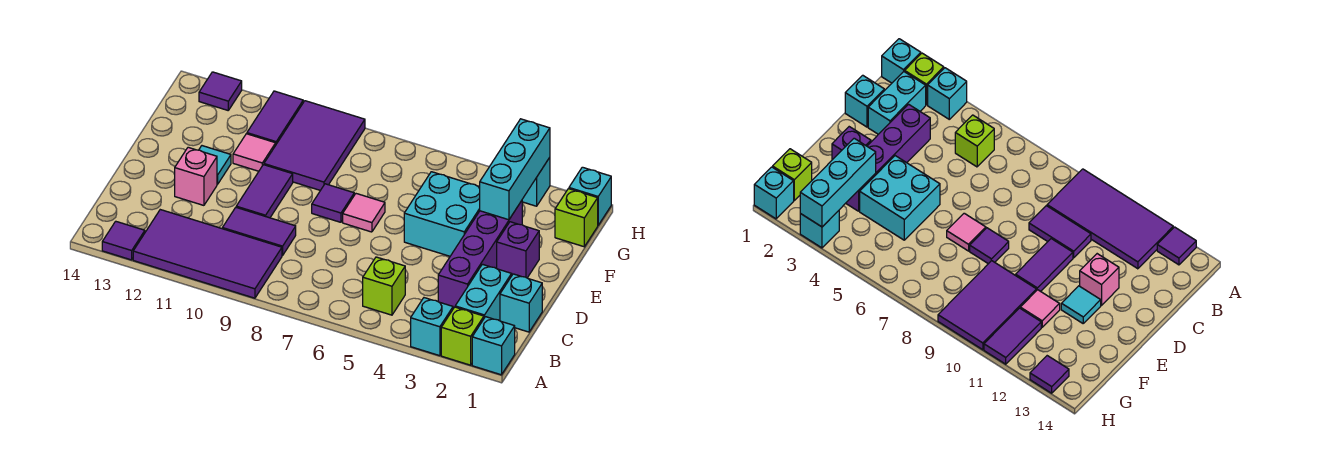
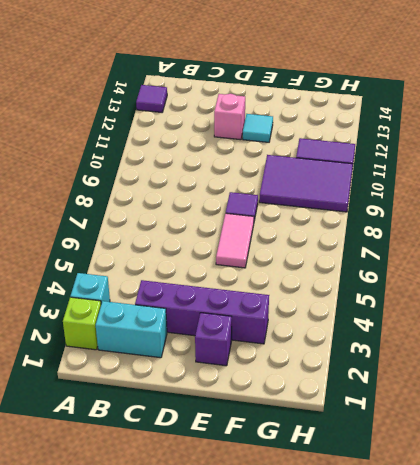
pink tile E6:E7 level 1 -> pink tile E7 level 1
none -> cyan brick A1 level 1
none -> purple tile A9:B12 level 1
none -> lime brick B5 level 1

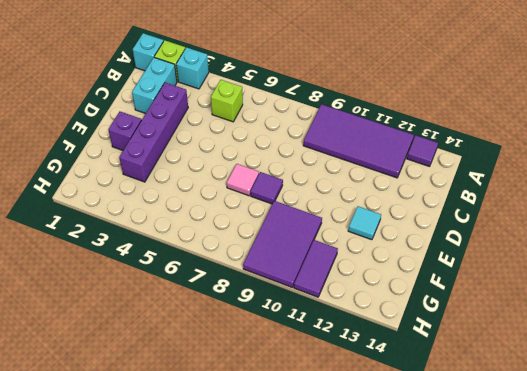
none -> cyan brick C1 level 1
none -> purple tile C9:C10 level 1
none -> purple tile D10:E10 level 1

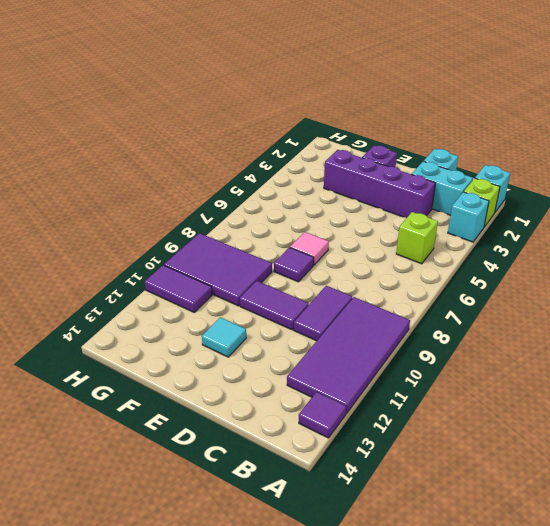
none -> pink brick D12 level 1
none -> cyan brick E4:F5 level 1
none -> pink tile F11 level 1

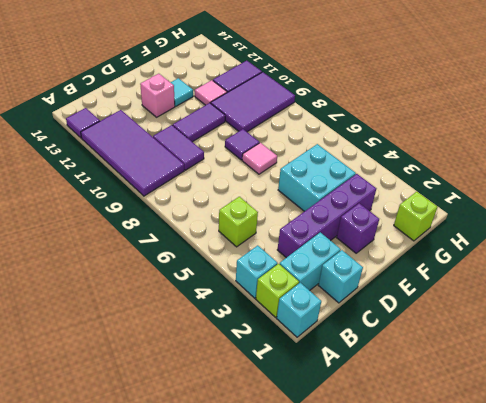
none -> cyan brick H1 level 1
none -> cyan brick H3 level 1
none -> purple tile H13 level 1

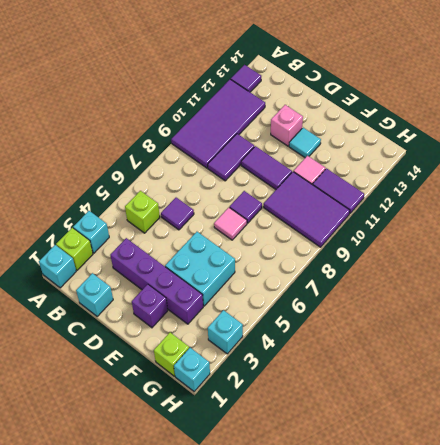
purple tile C6 level 1 -> purple tile H13 level 1
none -> cyan brick B2:C2 level 1
none -> cyan brick F3:H3 level 2

